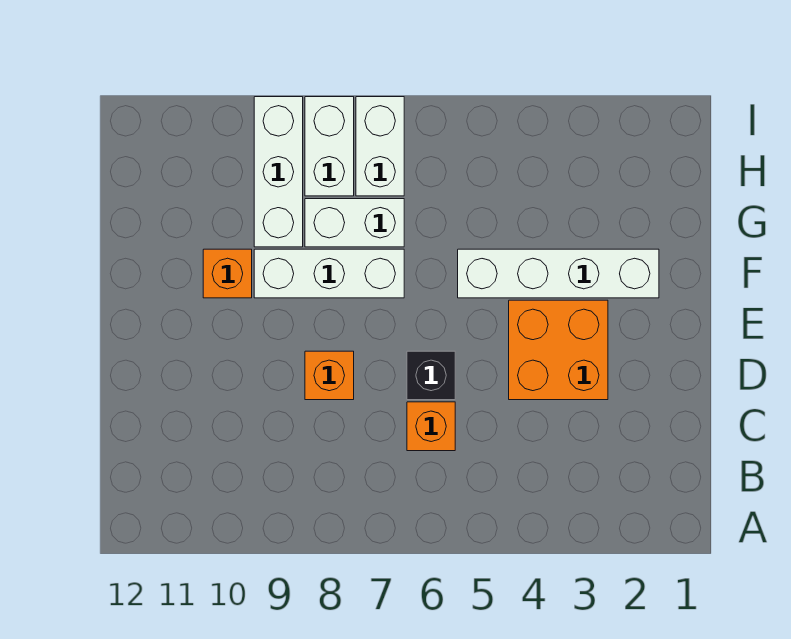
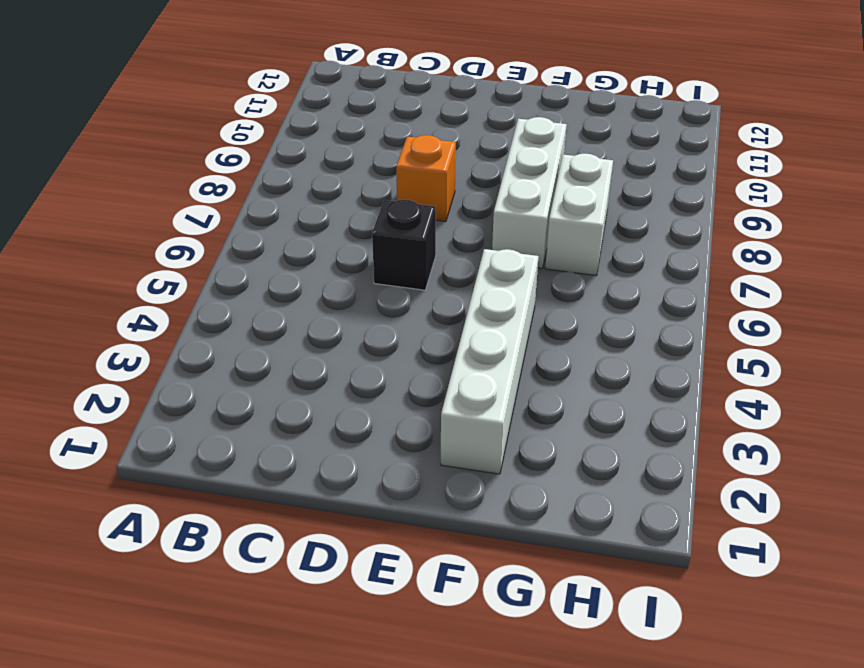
none -> orange brick C6 level 1
none -> orange brick D3:E4 level 1

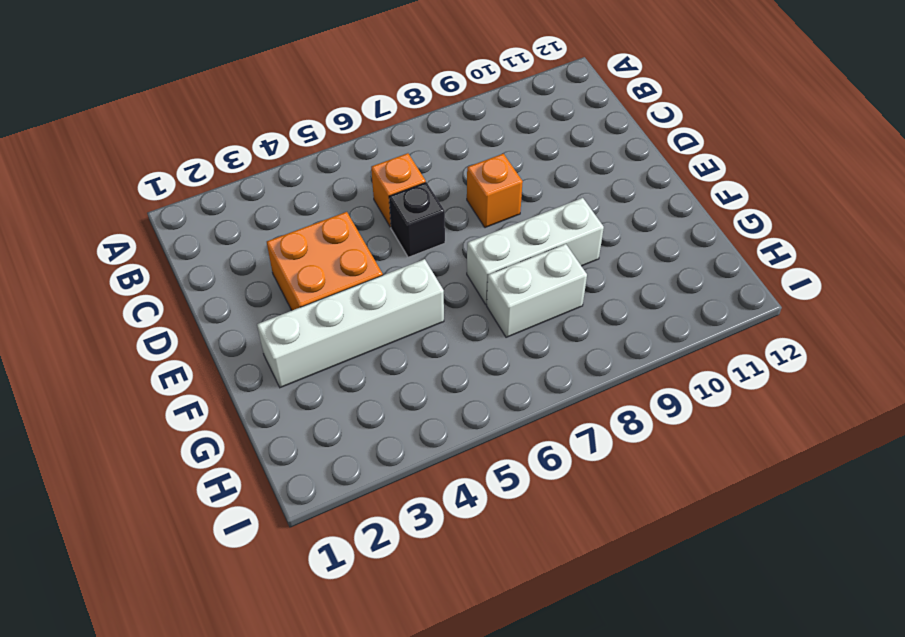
none -> orange brick F10 level 1
none -> white brick G9:I9 level 1

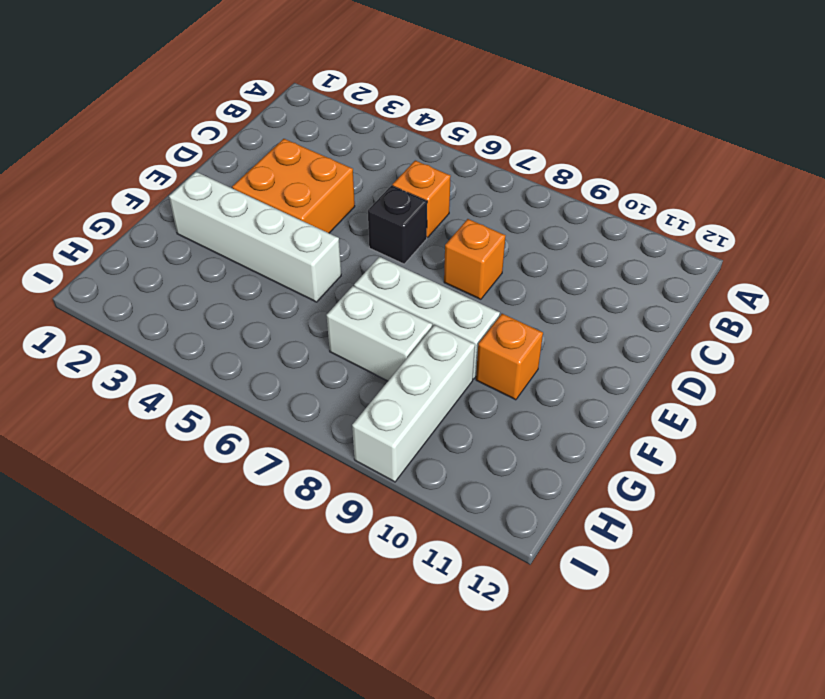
none -> white brick H7:I7 level 1
none -> white brick H8:I8 level 1

